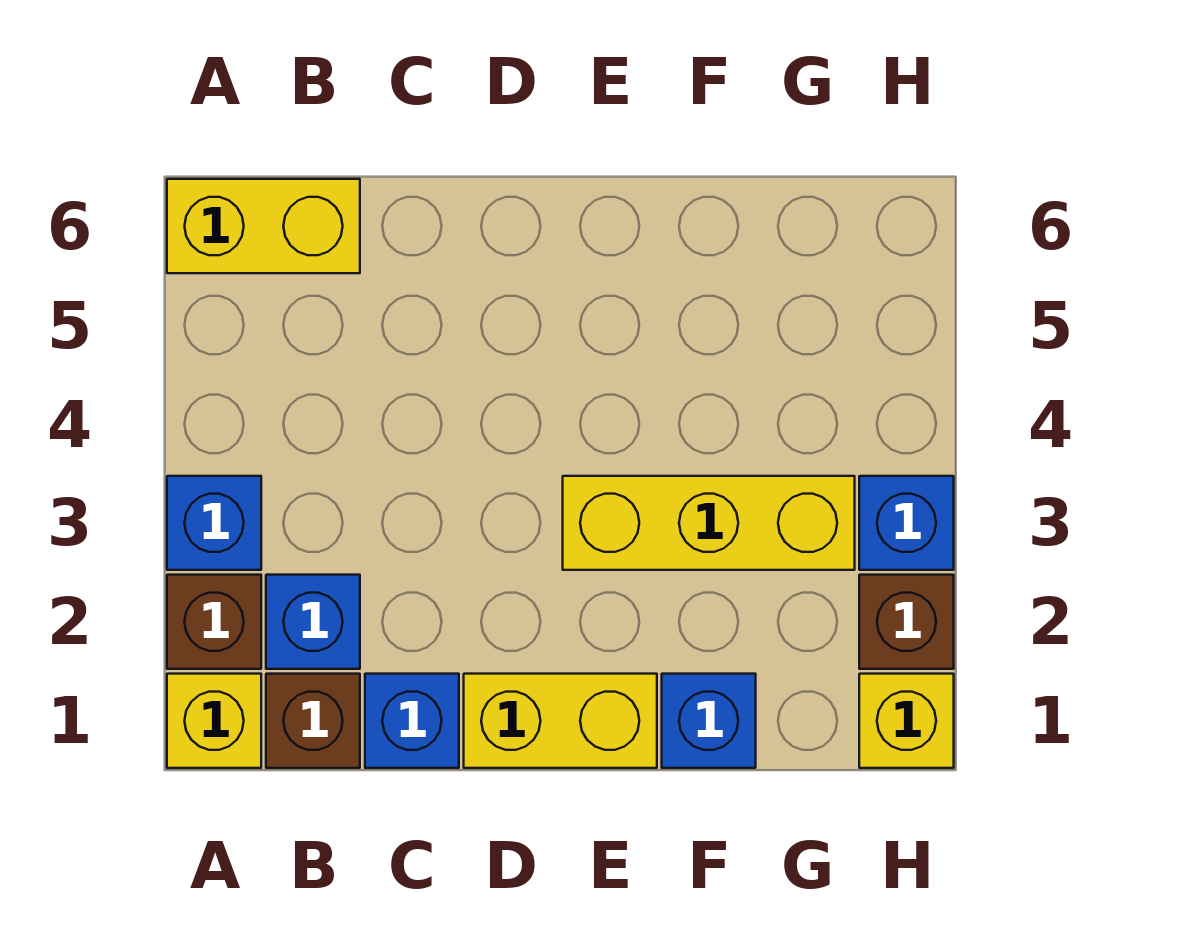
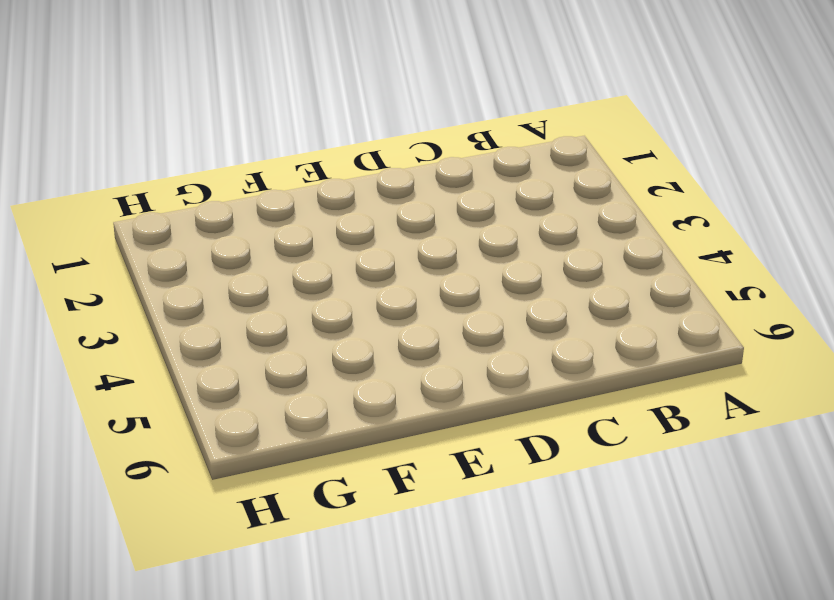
none -> yellow brick A1 level 1
none -> brown brick A2 level 1
none -> blue brick A3 level 1

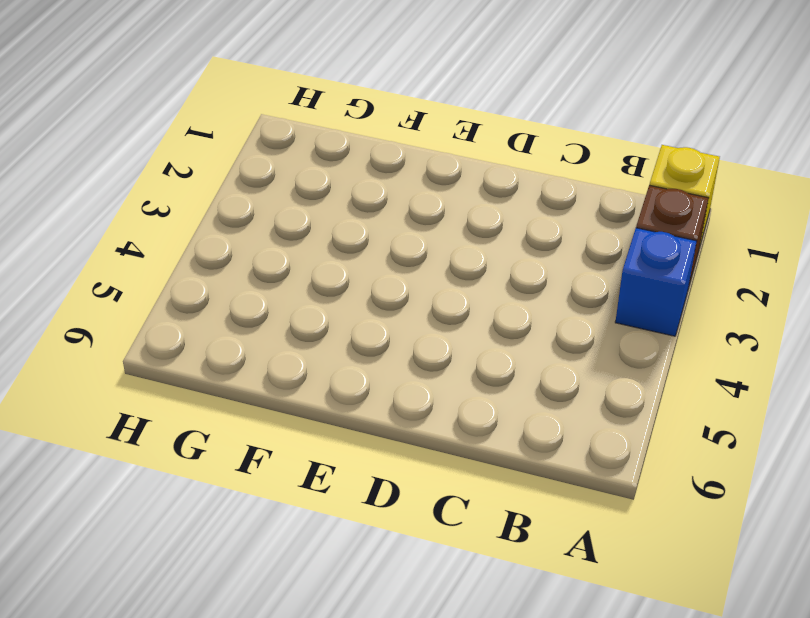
none -> yellow brick A6:B6 level 1
none -> brown brick B1 level 1
none -> blue brick B2 level 1

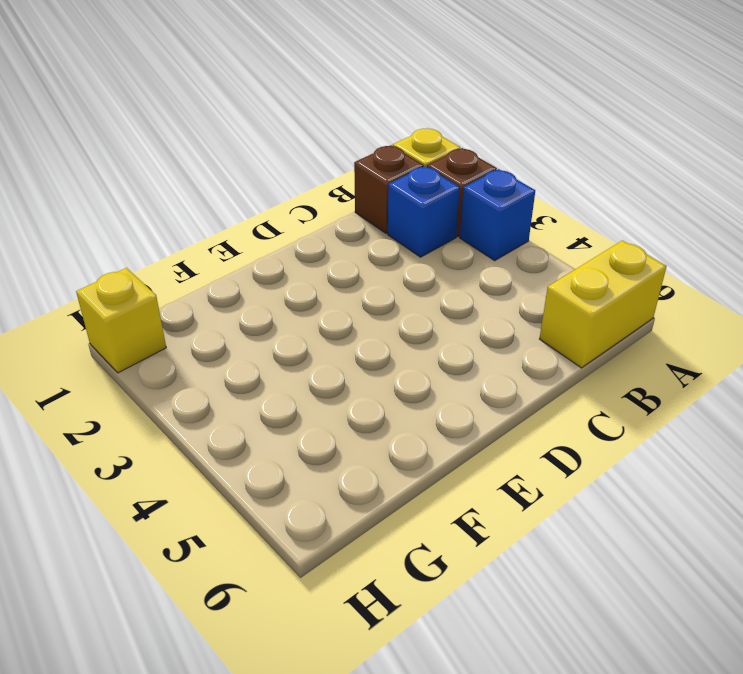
none -> blue brick C1 level 1
none -> yellow brick D1:E1 level 1
none -> yellow brick E3:G3 level 1

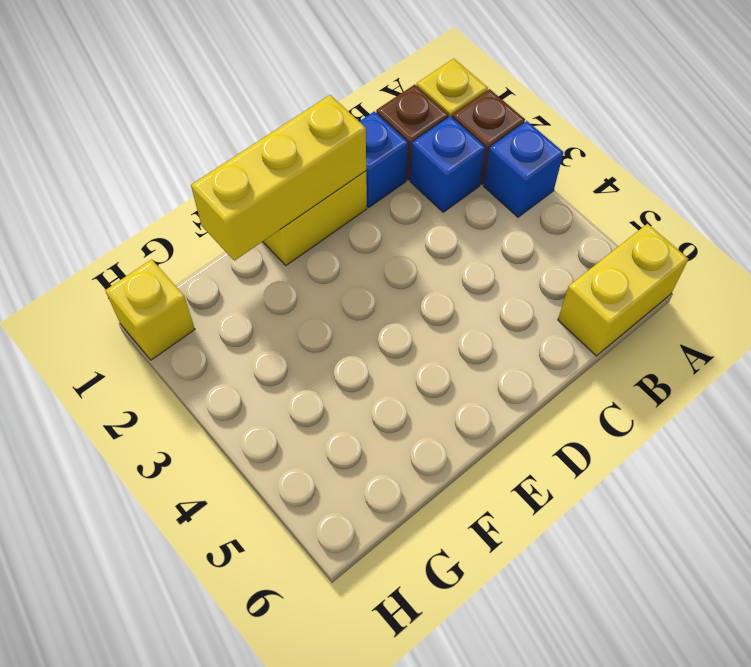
yellow brick D1:F1 level 2 -> yellow brick E3:G3 level 1
none -> blue brick F1 level 1
none -> brown brick H2 level 1
none -> blue brick H3 level 1

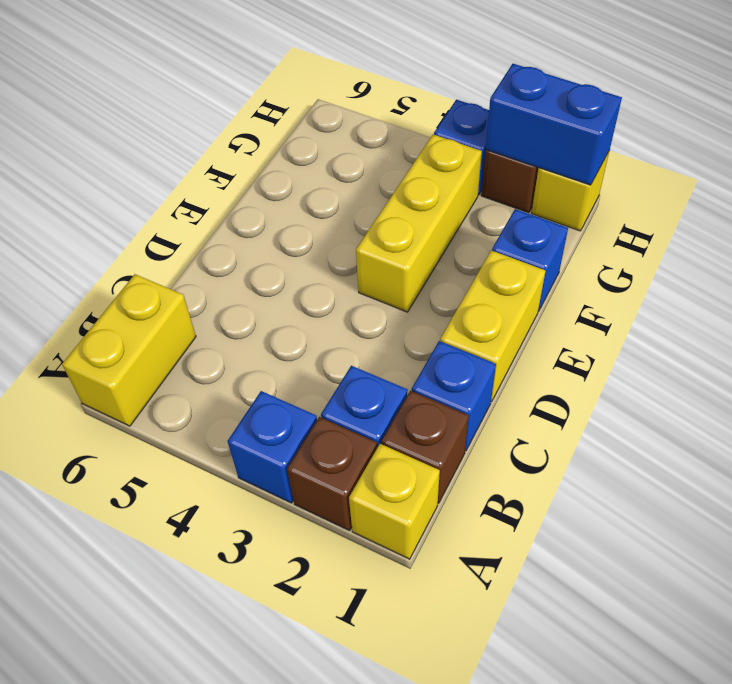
blue brick H1:H2 level 2 -> none

